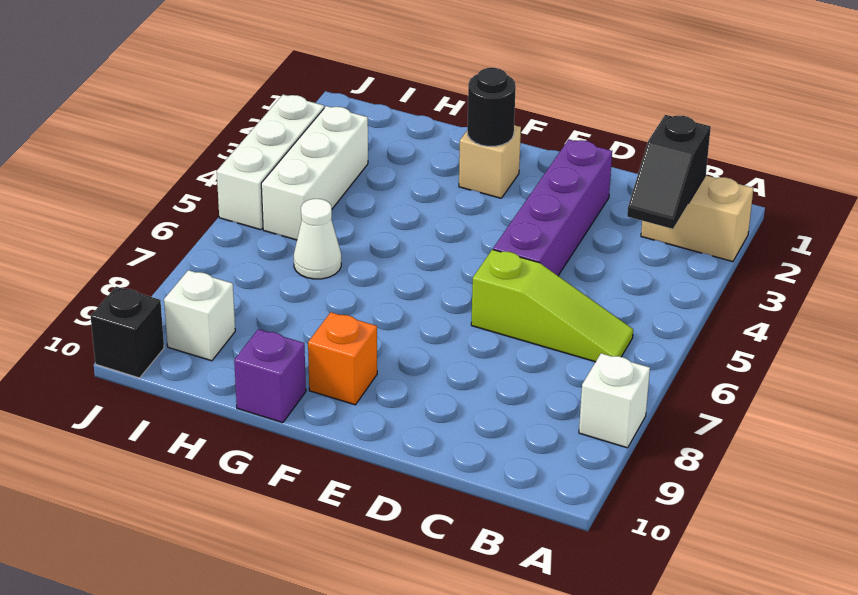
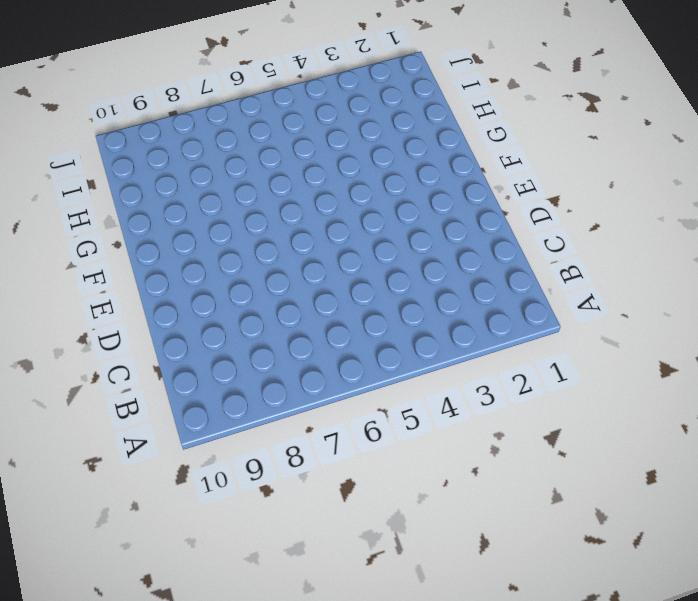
none -> tan brick A2:B2 level 1
none -> white brick A8 level 1
none -> lime slope B6:D6 level 1 top D

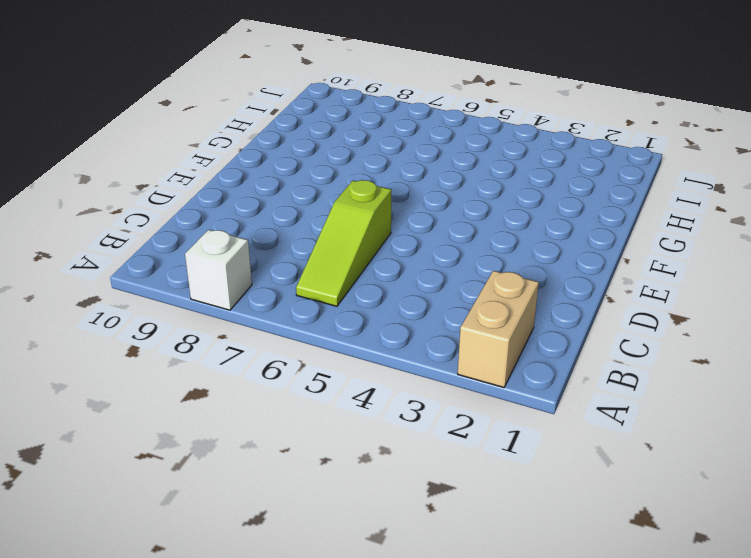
none -> purple brick D2:D5 level 1
none -> tan brick F2 level 1
none -> orange brick F9 level 1

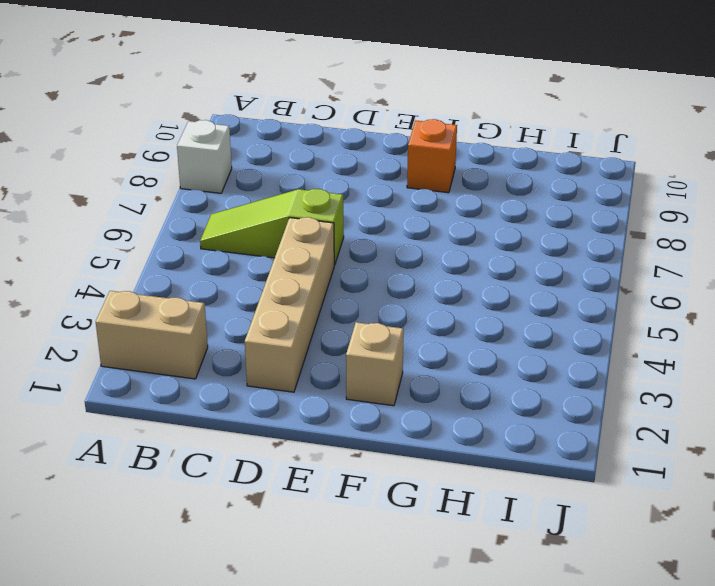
tan brick D2:D5 level 1 -> purple brick D2:D5 level 1
none -> purple brick G10 level 1
none -> white cone H6 level 1
none -> white brick I3:I5 level 1

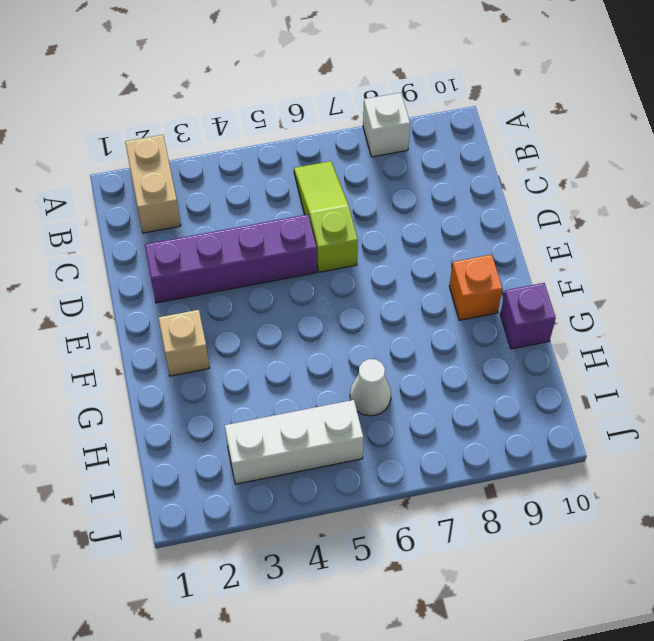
none -> white brick I9 level 1
none -> white brick J3:J5 level 1
none -> black brick J10 level 1

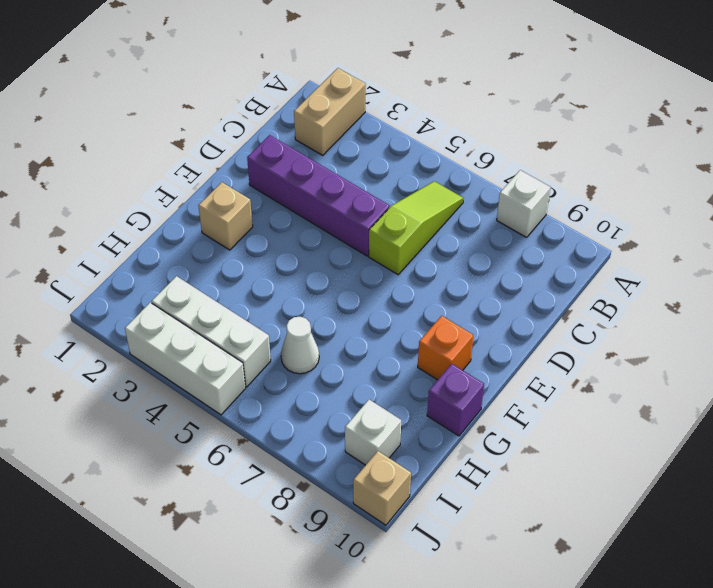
tan brick J10 level 1 -> black brick J10 level 1
none -> black slope B2:B3 level 2 top 2
none -> black round brick F2 level 2

